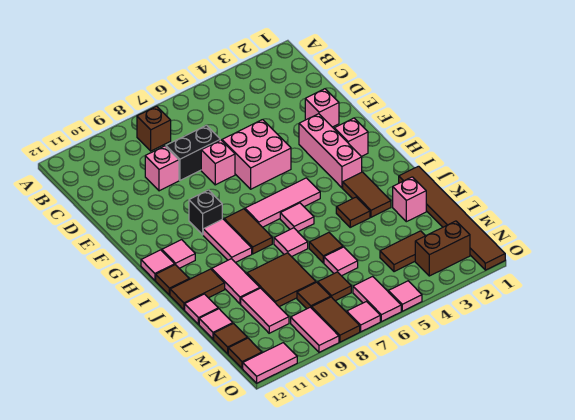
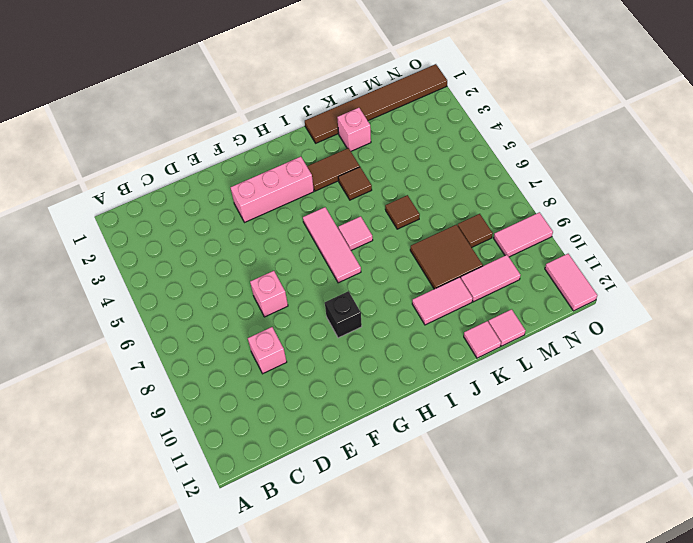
none -> brown brick B8 level 1
none -> black brick D7:D8 level 1
none -> pink brick E2 level 1
none -> pink brick E5:F6 level 1

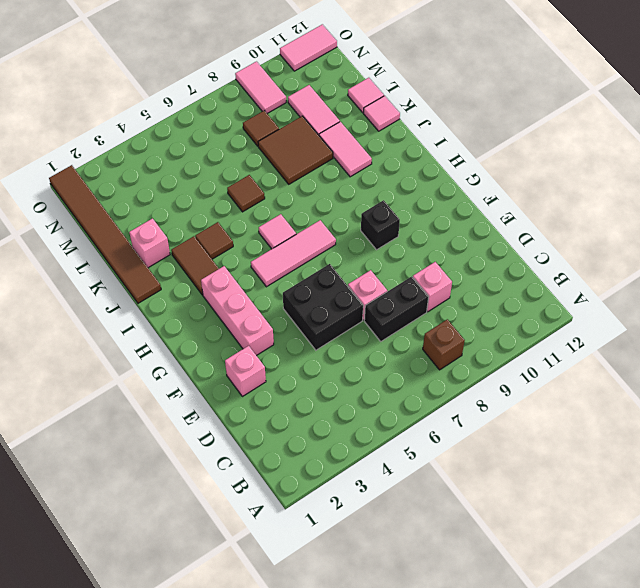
black brick E5:F6 level 1 -> pink brick E5:F6 level 1
none -> pink brick G2 level 1
none -> brown tile H8:I8 level 1
none -> pink tile H9:I9 level 1
none -> pink tile H11 level 1

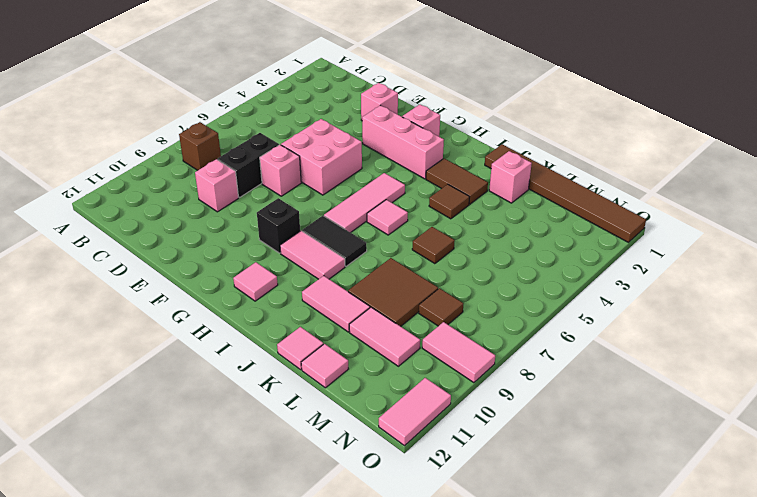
black tile H8:I8 level 1 -> brown tile H8:I8 level 1
none -> pink tile H12 level 1
none -> brown tile I12 level 1
none -> pink tile J7 level 1
none -> brown tile J11:J12 level 1

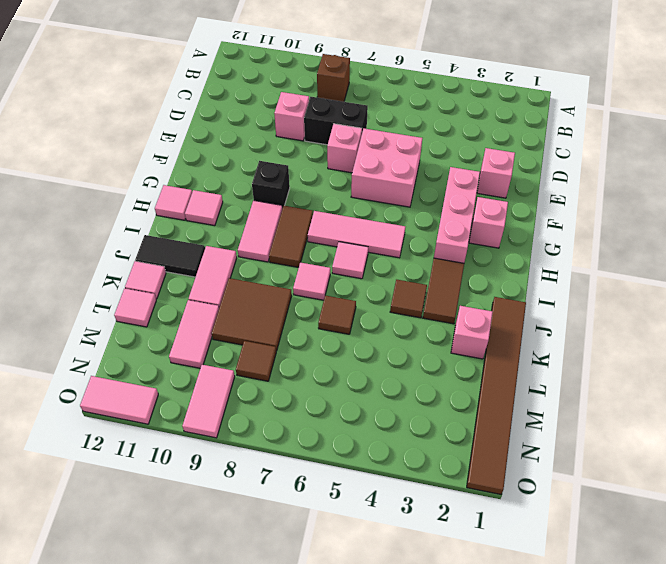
black tile J11:J12 level 1 -> brown tile J11:J12 level 1
none -> brown tile I12 level 1
none -> pink tile L6 level 1
none -> brown tile M3:M4 level 1
none -> brown tile M7 level 1

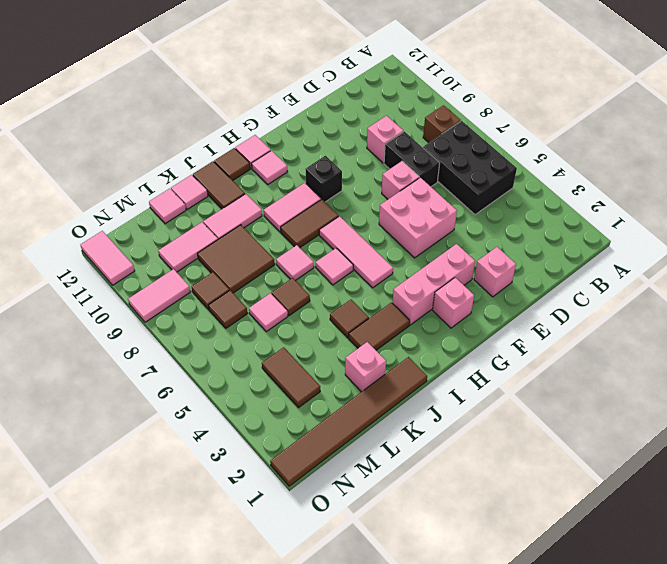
black brick B5:C7 level 1 -> none
none -> brown tile M12 level 1
none -> brown brick N2:N3 level 1
none -> pink tile N6:O6 level 1
none -> brown tile N8:O8 level 1

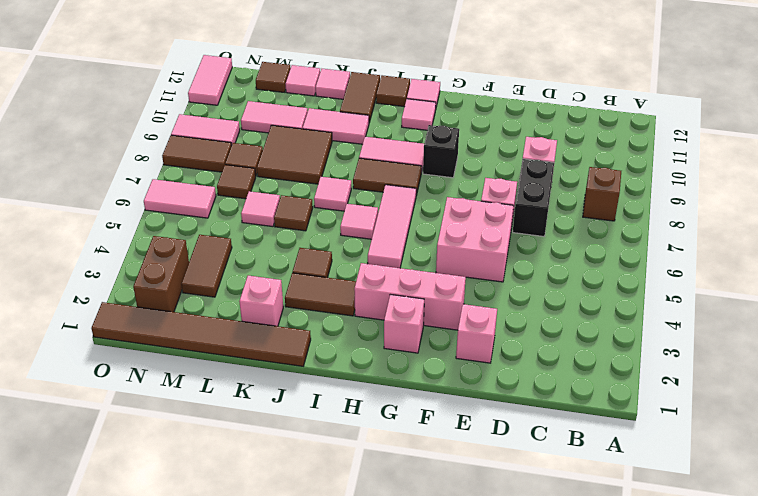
none -> brown tile N12 level 1
none -> pink tile O5 level 1
none -> pink tile O7 level 1

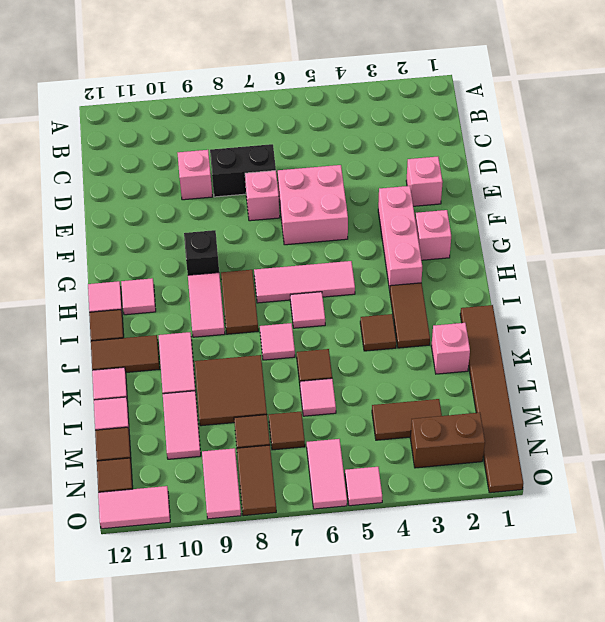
none -> brown brick B8 level 1
none -> pink tile O7 level 1

